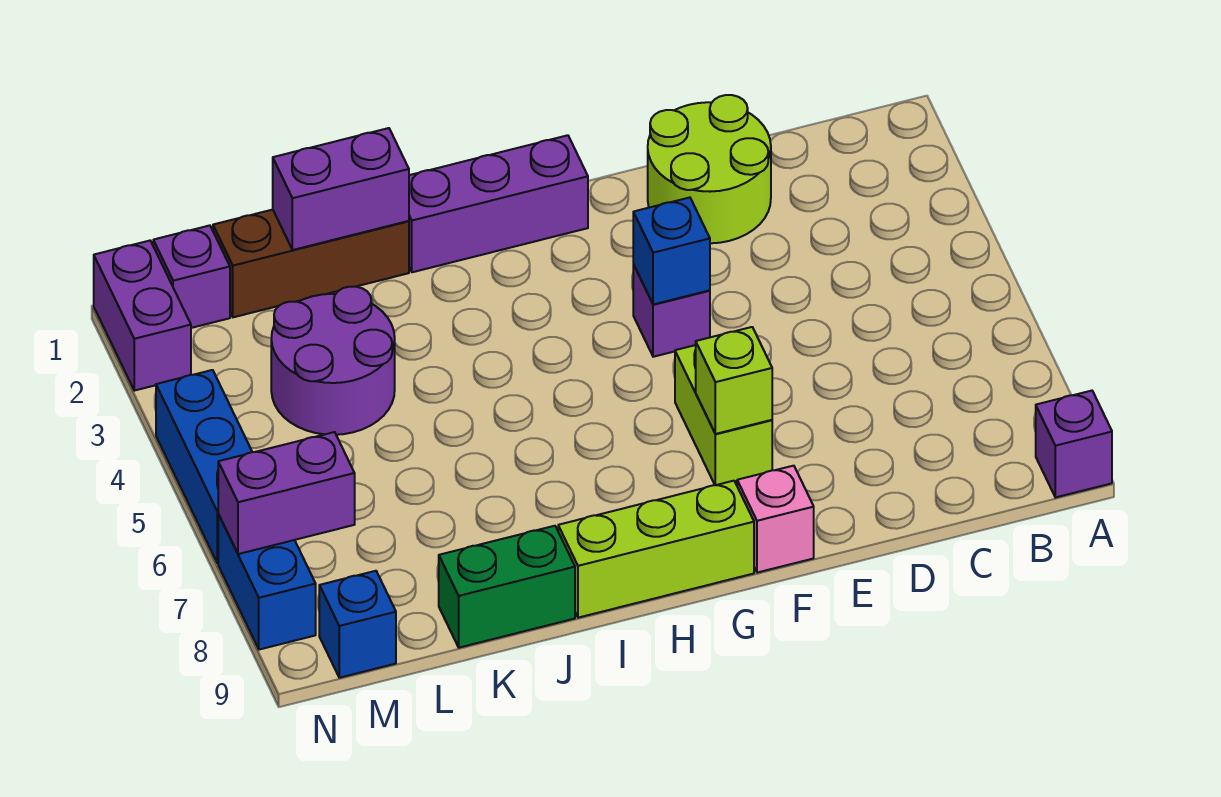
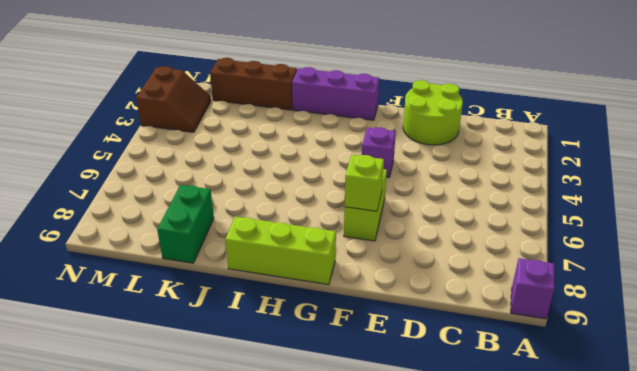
green brick K8:K9 level 1 -> green brick J9:K9 level 1
brown slope M2:N3 level 1 top N -> purple brick N1:N2 level 1
none -> pink brick F9 level 1
none -> purple round brick K3:L4 level 1
none -> purple brick M1 level 1

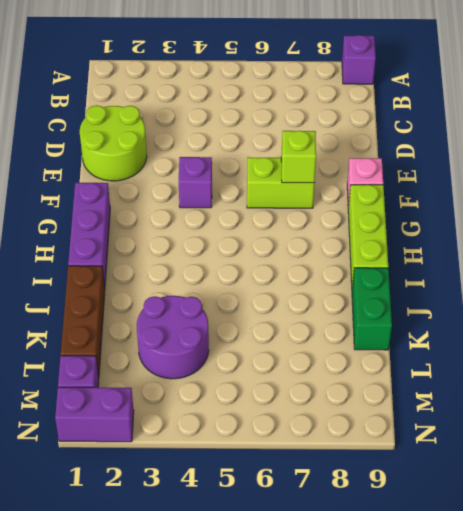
none -> blue brick M9 level 1
none -> blue brick N4:N6 level 1
none -> blue brick N7:N8 level 1

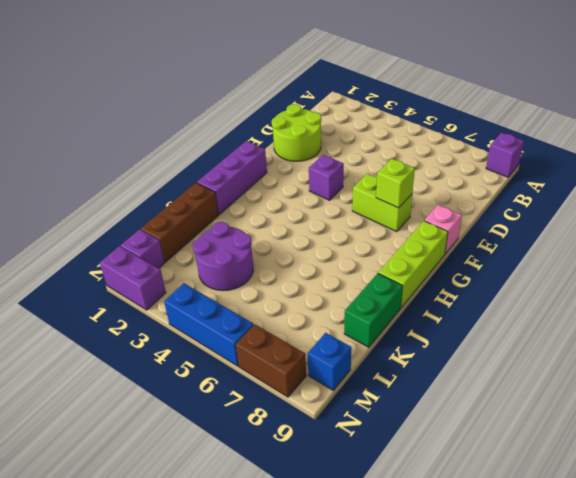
brown brick N7:N8 level 1 -> blue brick N7:N8 level 1
none -> blue brick F4 level 2
none -> purple brick J1:K1 level 2
none -> purple brick M7:N7 level 2

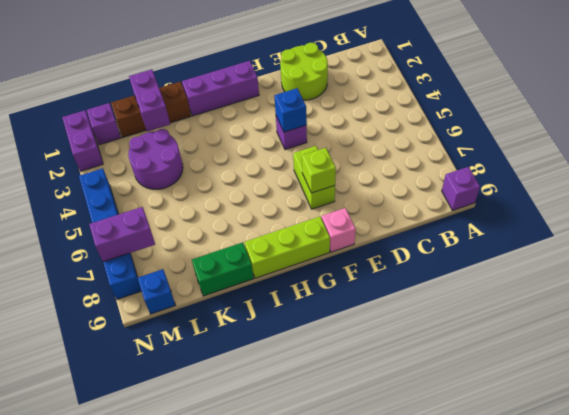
purple brick K1:K2 level 2 -> purple brick J1:K1 level 2

